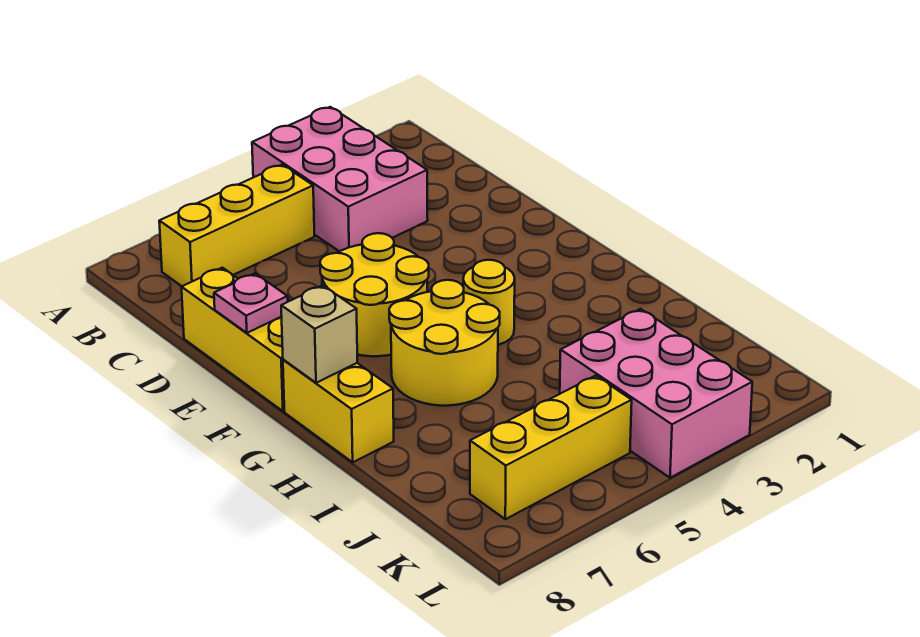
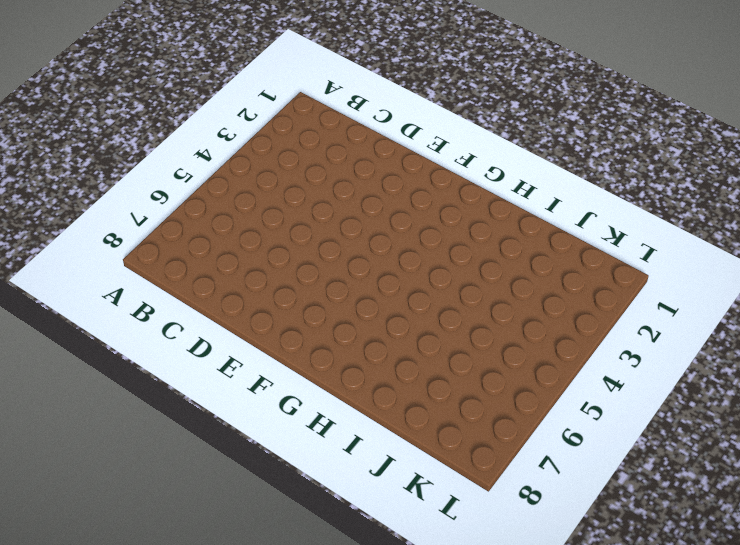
none -> pink brick A3:C4 level 1
none -> yellow brick B5:B7 level 1

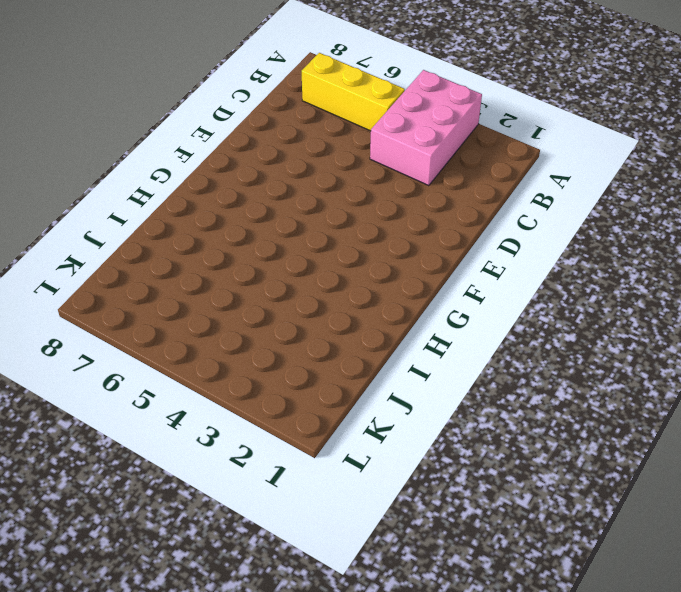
none -> yellow brick D8:F8 level 1
none -> yellow round brick E5:F6 level 1

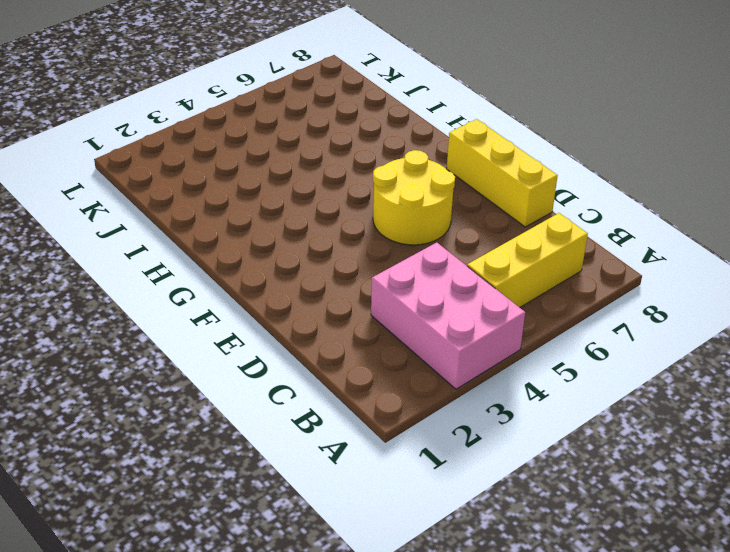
none -> yellow round brick G4 level 1
none -> yellow round brick G5:H6 level 1

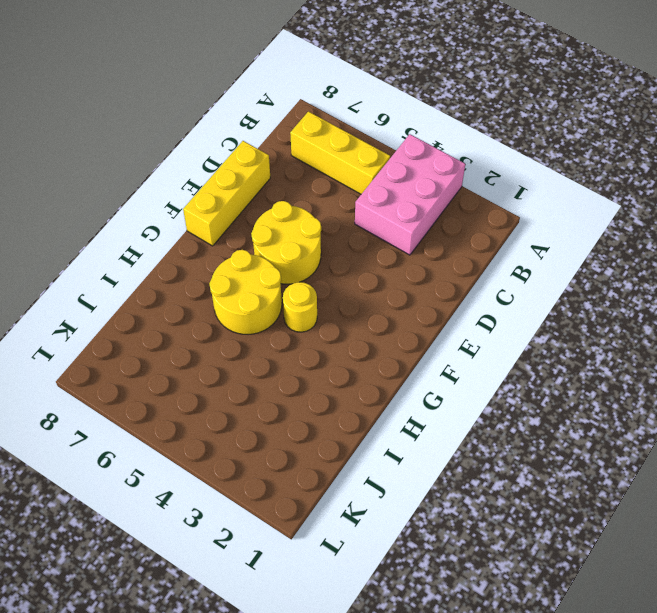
none -> yellow brick G8:H8 level 1
none -> pink brick J3:L4 level 1

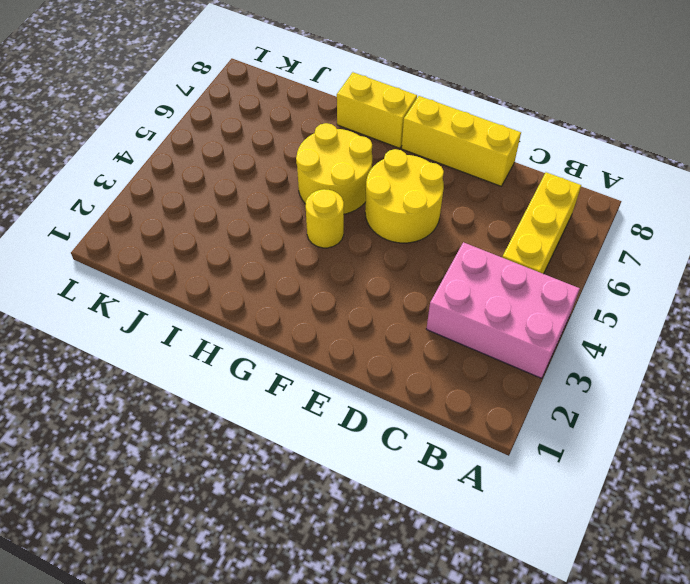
none -> pink brick J3:L4 level 1
none -> yellow brick K5:K7 level 1

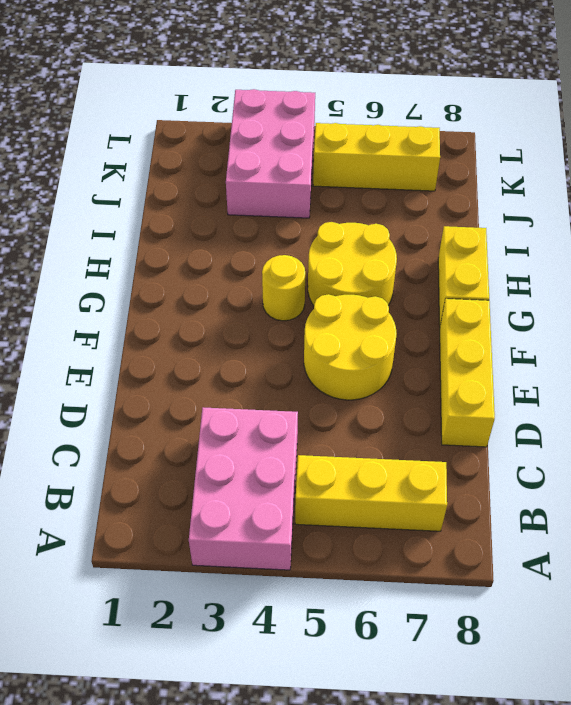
none -> pink plate E8 level 2
none -> tan brick G8 level 2

